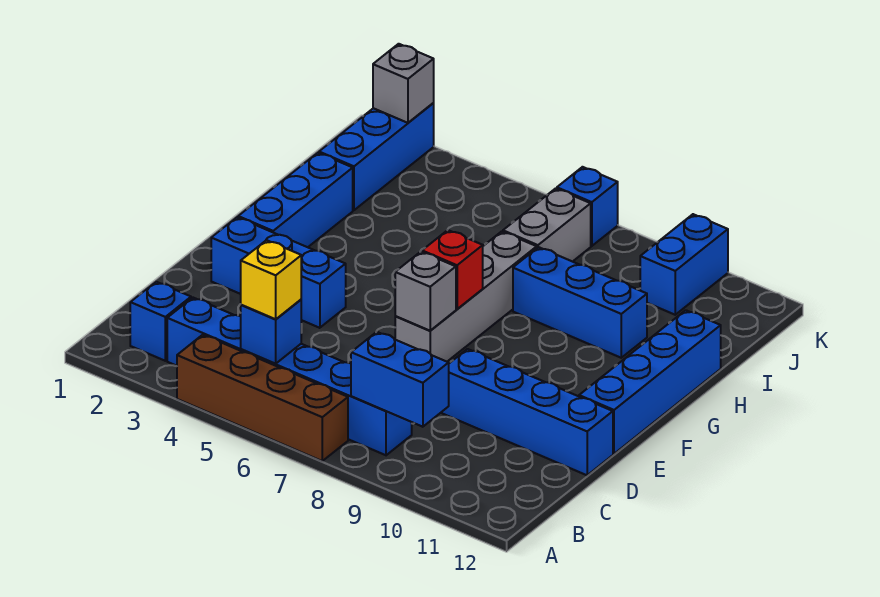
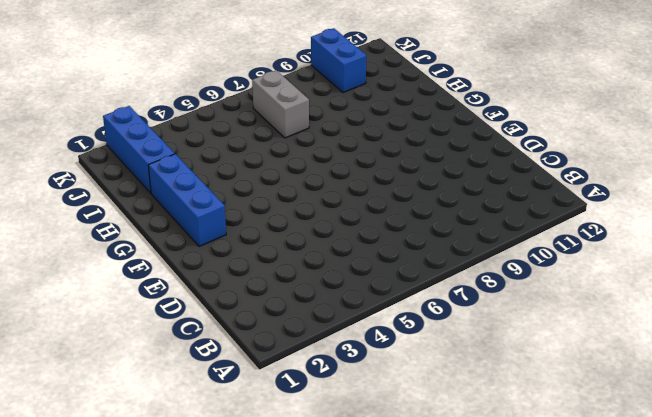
none -> brown brick A4:A7 level 1
none -> blue brick B2 level 1
none -> blue brick B3:B8 level 1

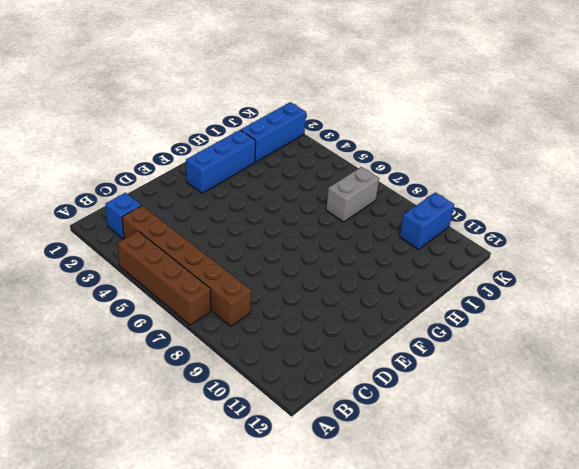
brown brick B3:B8 level 1 -> blue brick B3:B8 level 1
none -> blue brick D9:D12 level 1
none -> blue brick E2:E4 level 1
none -> grey brick E7:H7 level 1

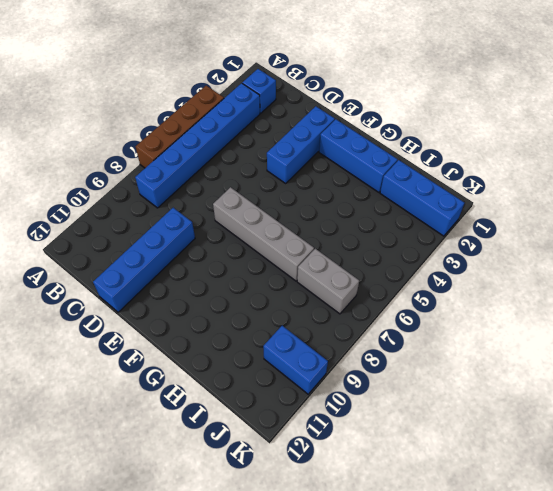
none -> blue brick E12:H12 level 1
none -> blue brick H8:H10 level 1
none -> blue brick K7 level 1

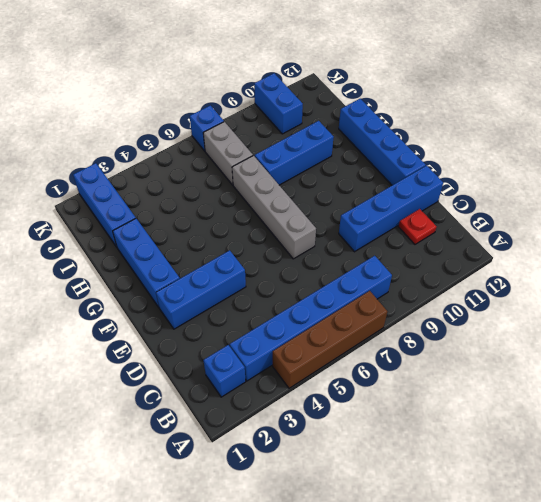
red plate C11 level 1 -> none
none -> blue brick B5 level 2
none -> blue brick B8:B9 level 2
none -> grey brick E7 level 2

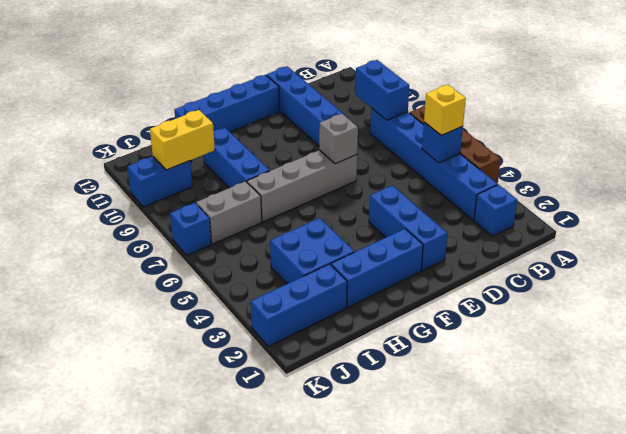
blue brick H3:I4 level 1 -> none
yellow brick I10:J10 level 2 -> none
none -> red brick F7 level 2
none -> grey brick K2 level 2

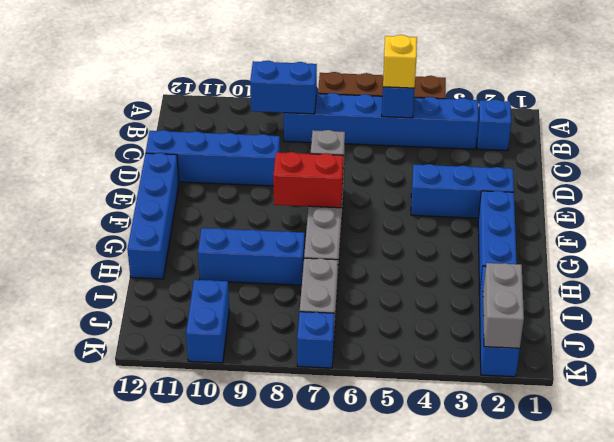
red brick F7:F8 level 2 -> red brick F7 level 2
grey brick J2:K2 level 2 -> grey brick K2 level 2

